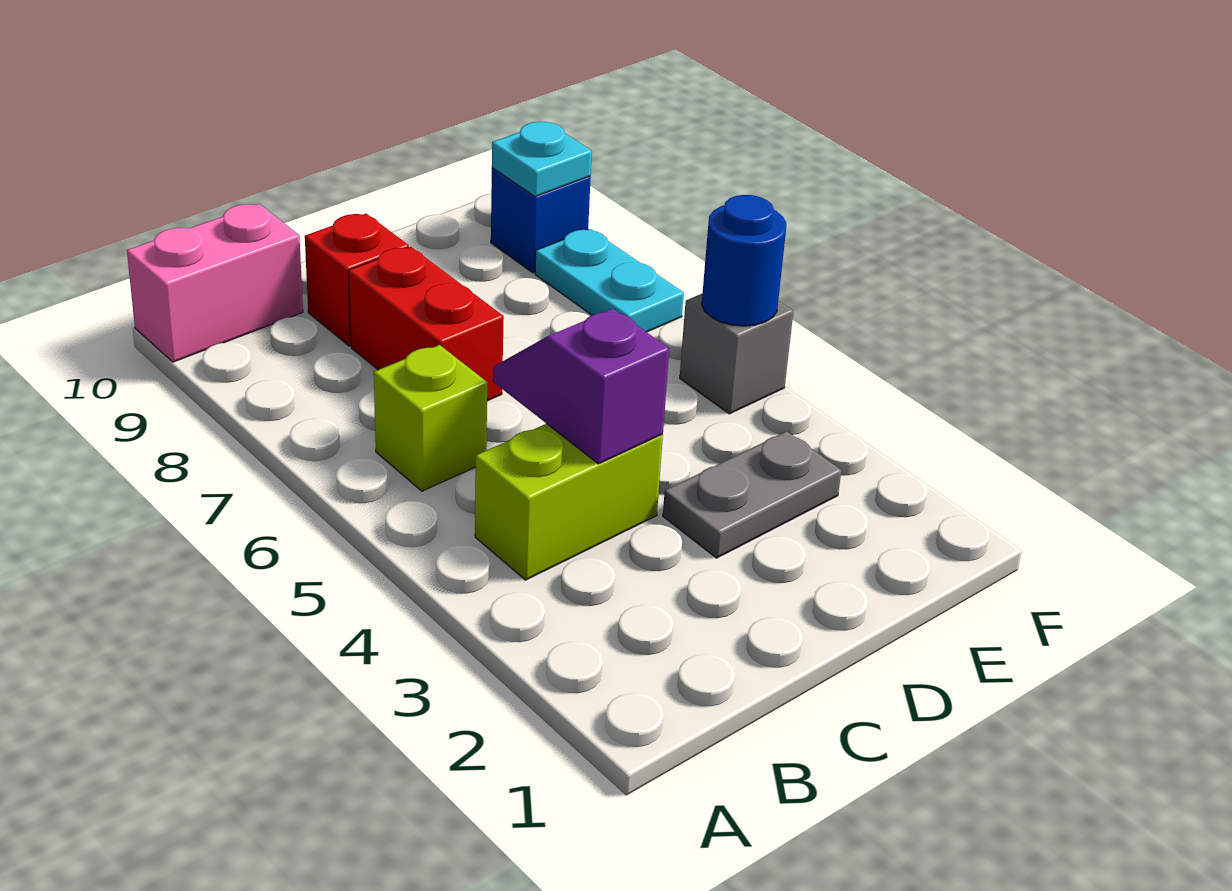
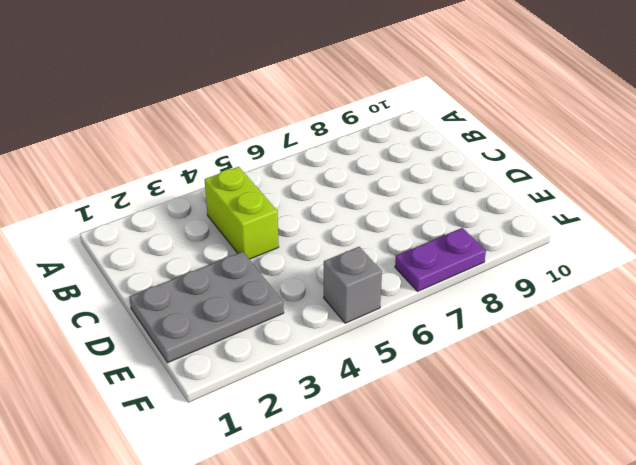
grey plate D1:E3 level 1 -> grey plate D3:E3 level 1
purple plate F7:F8 level 1 -> cyan plate F7:F8 level 1
none -> pink brick A10:B10 level 1
none -> lime brick B6 level 1
none -> red brick C7:C8 level 1

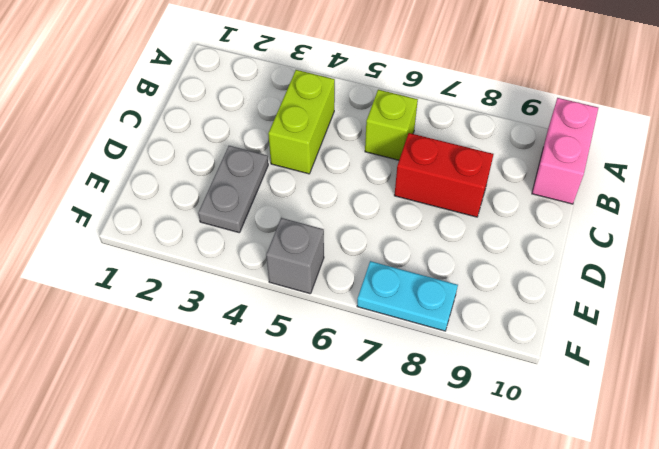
none -> red brick C9 level 1
none -> blue brick F9 level 1
none -> purple slope C4:C5 level 2 top 4

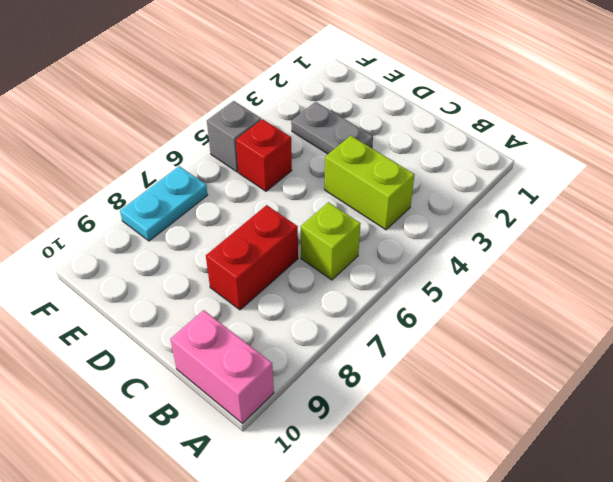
red brick E5 level 1 -> red brick C9 level 1
none -> blue brick F9 level 1
none -> purple slope C4:C5 level 2 top 4
none -> blue round brick F5 level 2

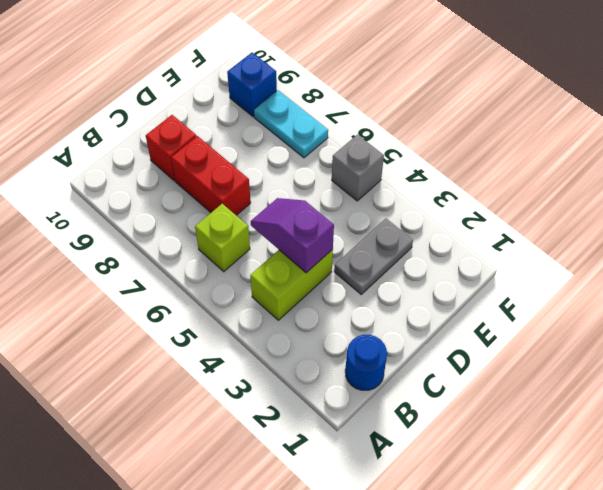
blue round brick B1 level 1 -> blue round brick F5 level 2
none -> pink brick A10:B10 level 1
none -> cyan plate F9 level 2

